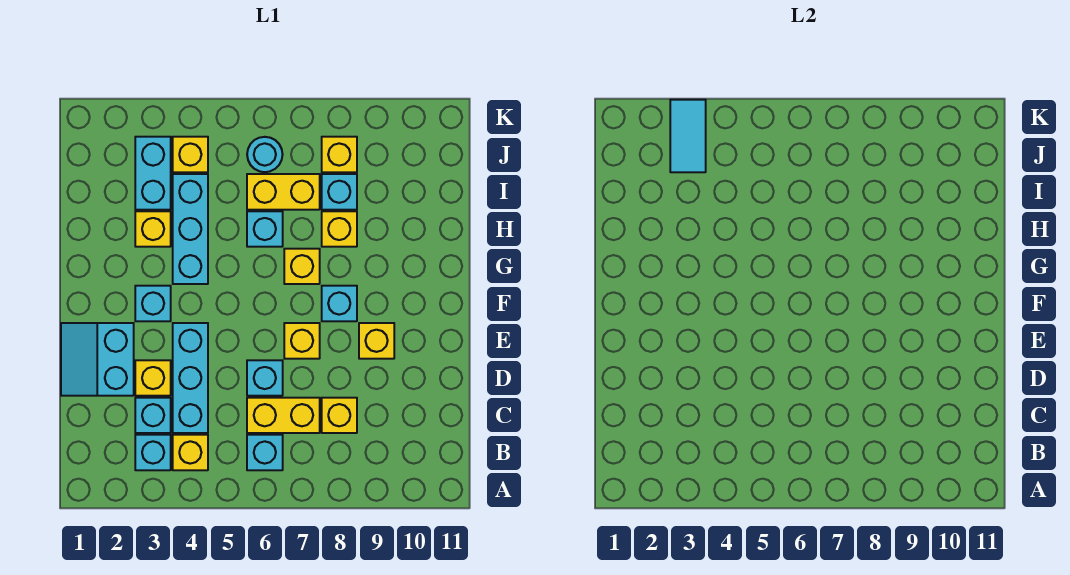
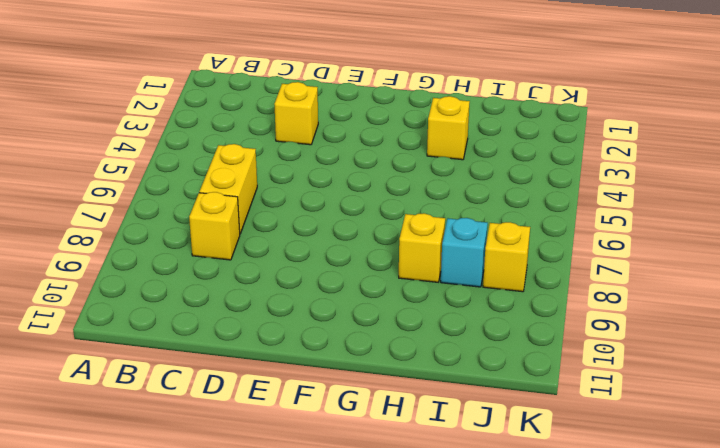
none -> cyan brick B3 level 1
none -> yellow brick B4 level 1
none -> cyan brick B6 level 1

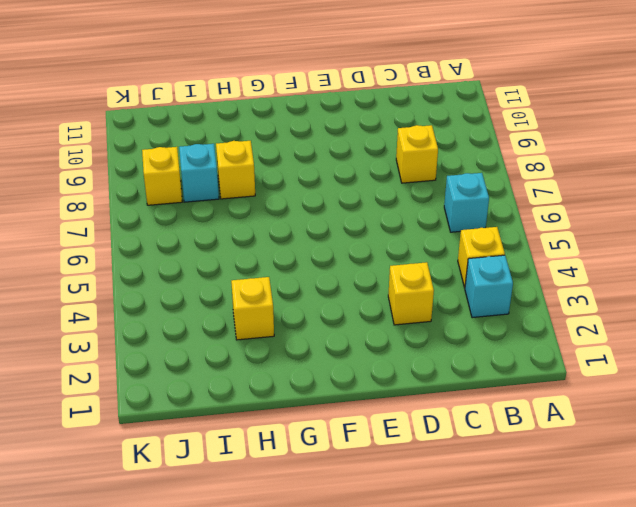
none -> cyan brick C3 level 1
none -> cyan brick C4:E4 level 1
none -> yellow brick C6:C7 level 1

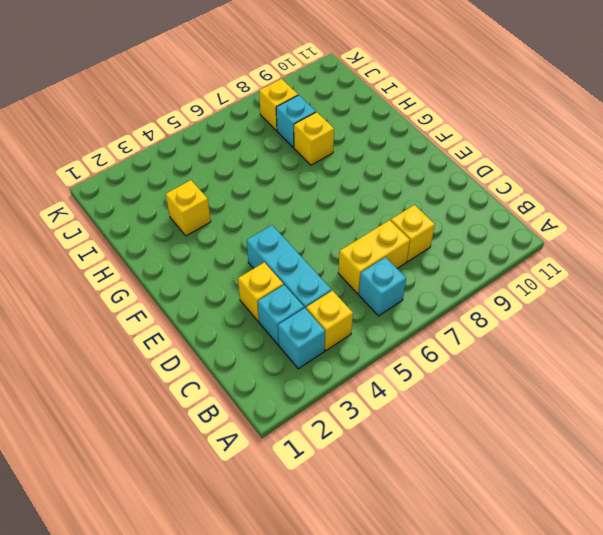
none -> cyan slope D1:E2 level 1 top 2
none -> cyan brick D6 level 1
none -> yellow brick E7 level 1

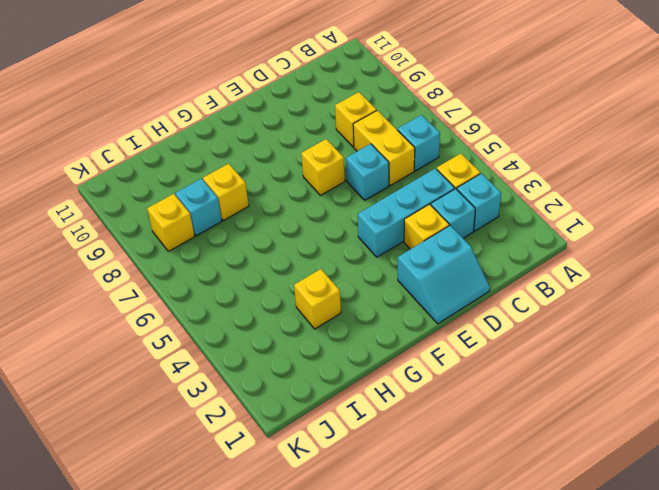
none -> yellow brick E9 level 1
none -> cyan brick F3 level 1
none -> cyan brick F8 level 1

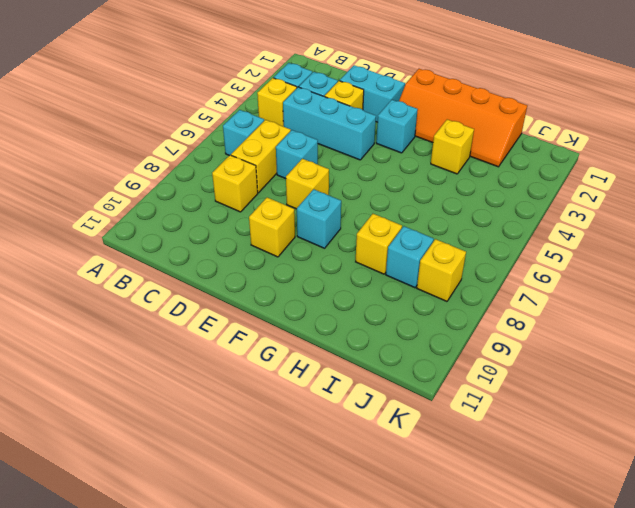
orange slope F1:I2 level 1 top 1 -> none
none -> cyan brick G4:I4 level 1
none -> yellow brick G7 level 1
none -> cyan brick H6 level 1

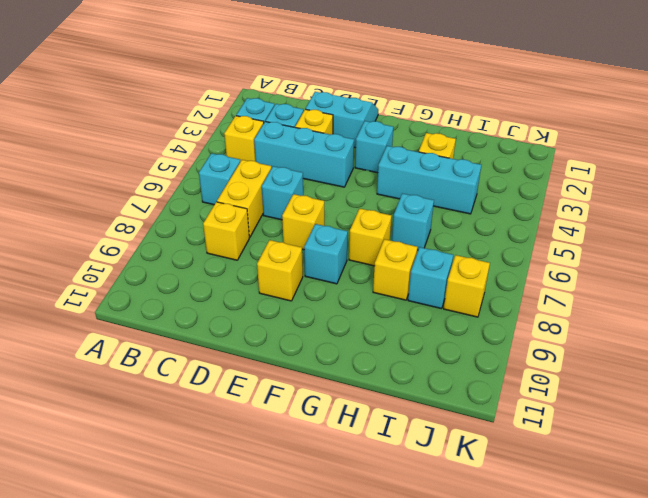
none -> cyan brick I3:J3 level 1
none -> yellow brick I6:I7 level 1
none -> yellow brick J4 level 1

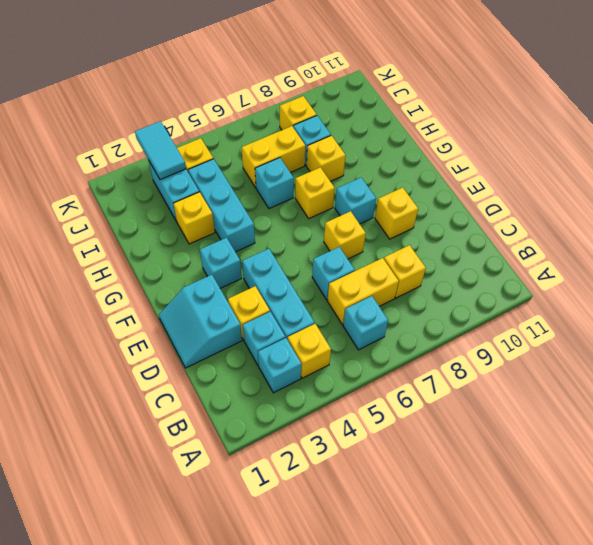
none -> cyan round brick J6 level 1

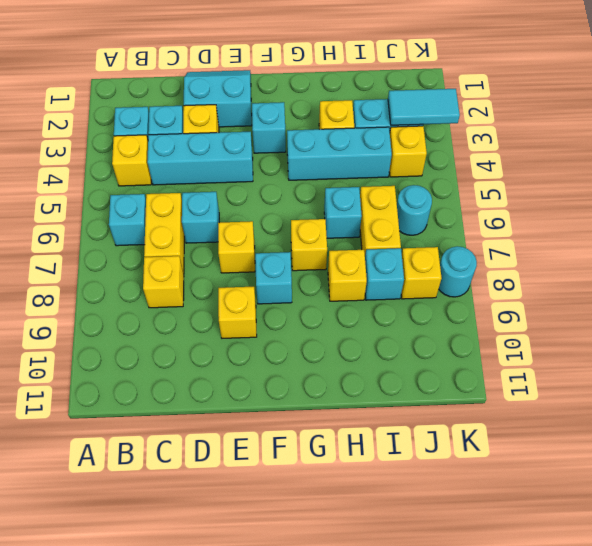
cyan round brick K8 level 1 -> none

